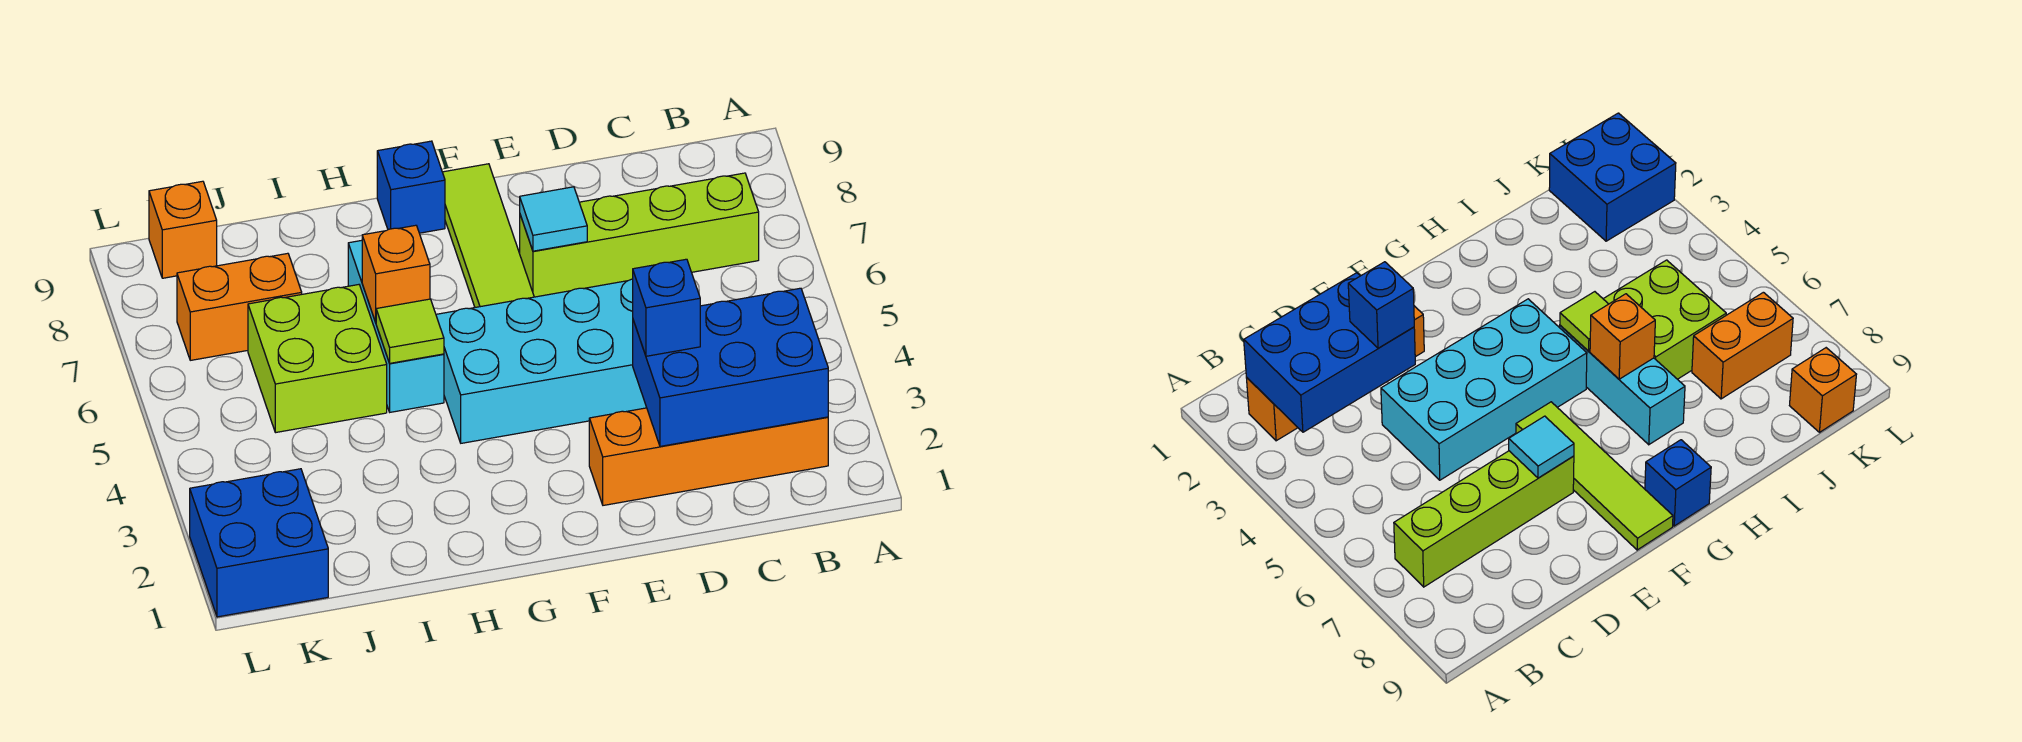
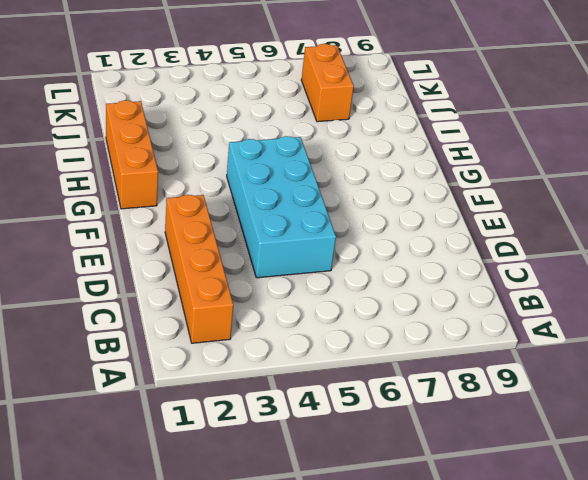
orange brick G1:I1 level 1 -> none
none -> lime brick B7:E7 level 1
none -> lime tile F6:F9 level 1
none -> blue brick G9 level 1

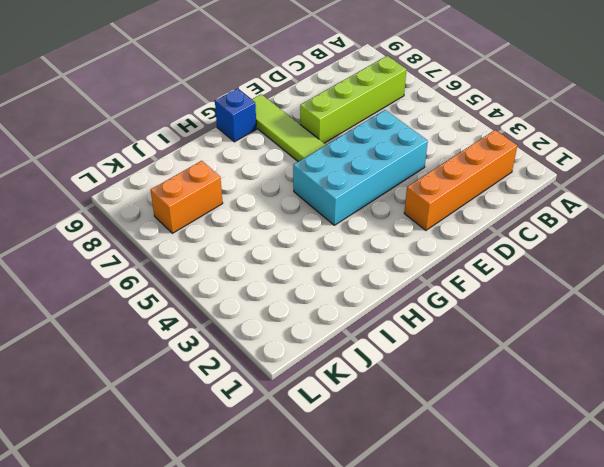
none -> cyan brick H5:H7 level 1
none -> lime brick I5:J6 level 1
none -> blue brick K1:L2 level 1

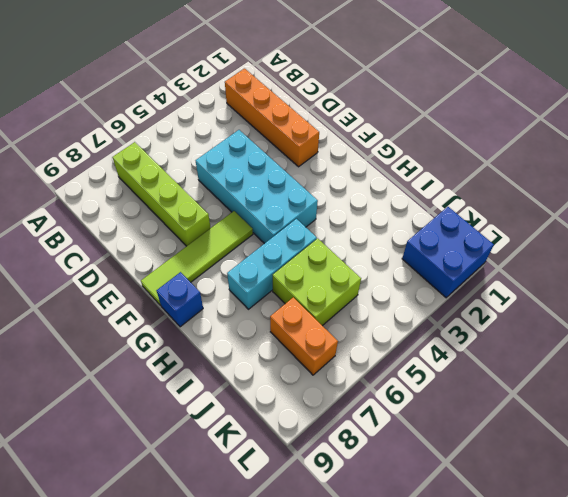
none -> orange brick K9 level 1
none -> blue brick B2:D3 level 2
none -> cyan tile E7 level 2

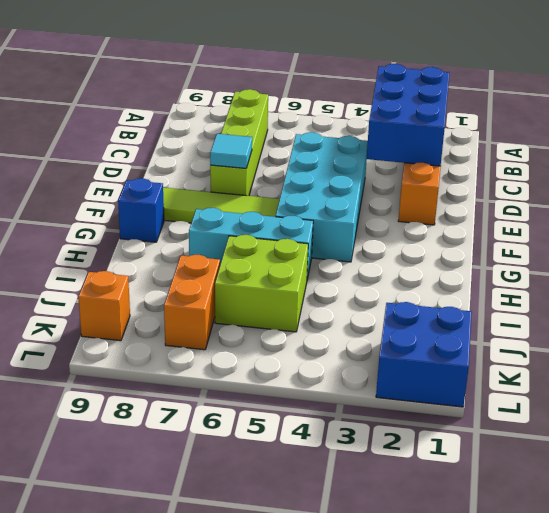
none -> lime tile H5 level 2
none -> orange brick H6 level 2
none -> blue brick D3 level 3

